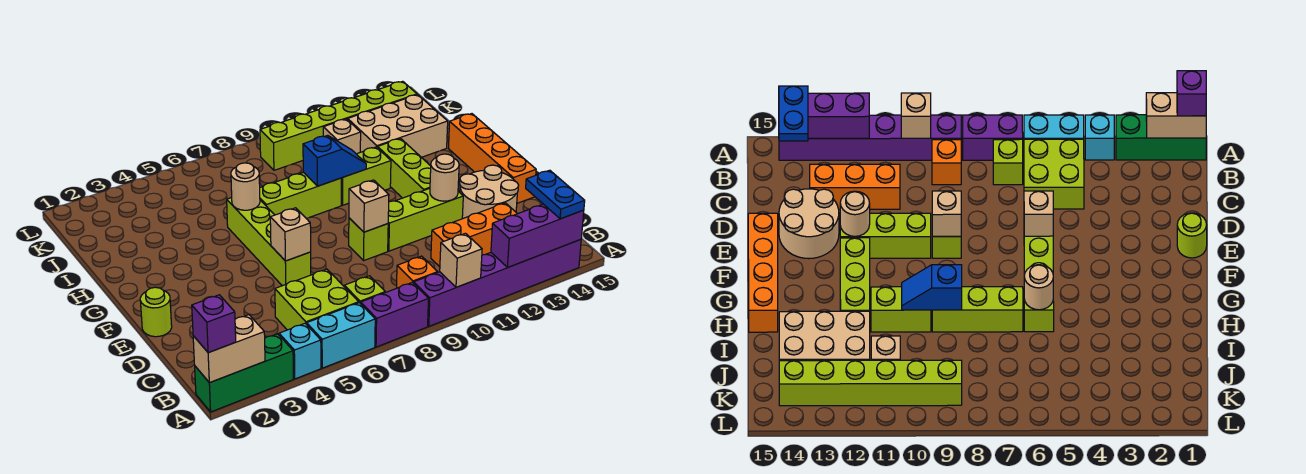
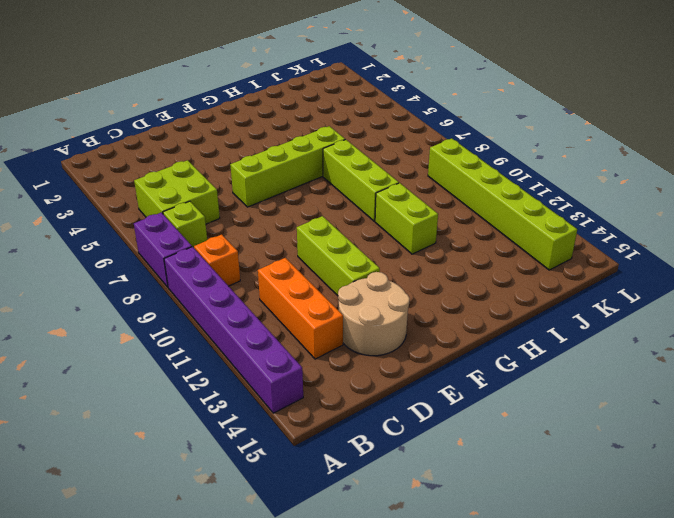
none -> green brick A1:A3 level 1
none -> cyan brick A4 level 1
none -> cyan brick A5:A6 level 1
none -> lime round brick E1 level 1

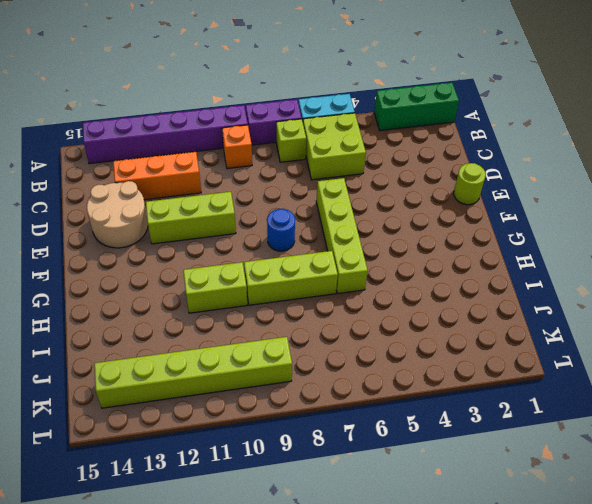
blue round brick F8 level 1 -> none
none -> cyan brick A4 level 1
none -> lime brick E9 level 1
none -> orange brick E15:H15 level 1
none -> lime brick F12:H12 level 1

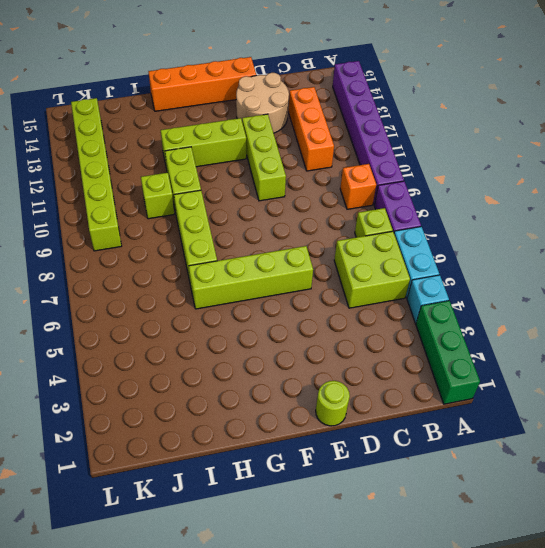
lime brick I10 level 1 -> lime brick E9 level 1
none -> tan brick I12:J14 level 1
none -> tan brick J11 level 1
none -> tan brick A1:A2 level 2
none -> tan brick A10 level 2

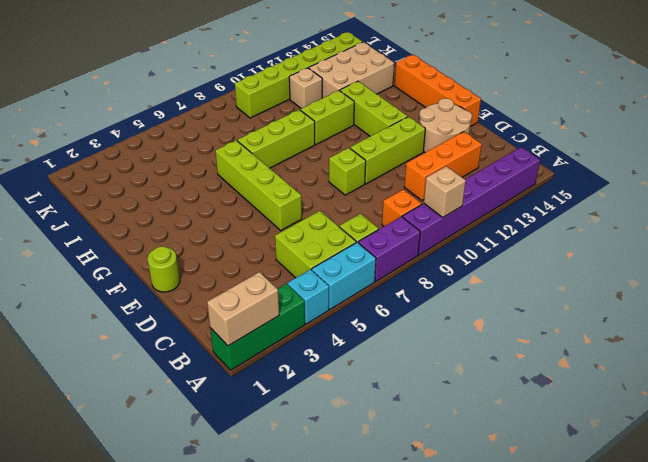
none -> purple brick A12:A14 level 2
none -> tan brick E6 level 2
none -> tan brick E9 level 2
none -> tan round brick E12 level 2

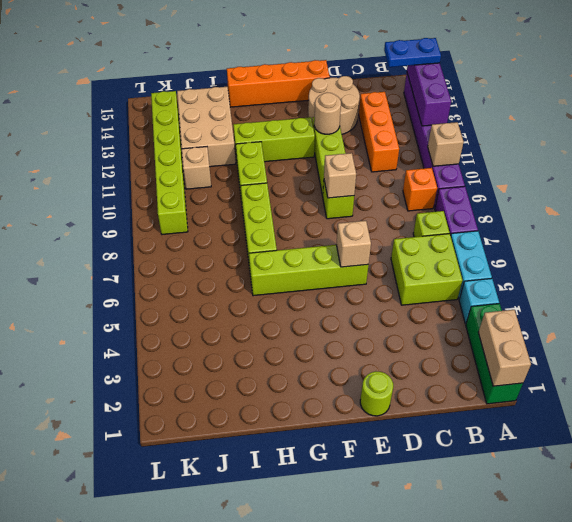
none -> tan round brick H6 level 2
none -> blue slope H9:H10 level 2 top 9
none -> purple brick A1 level 3

